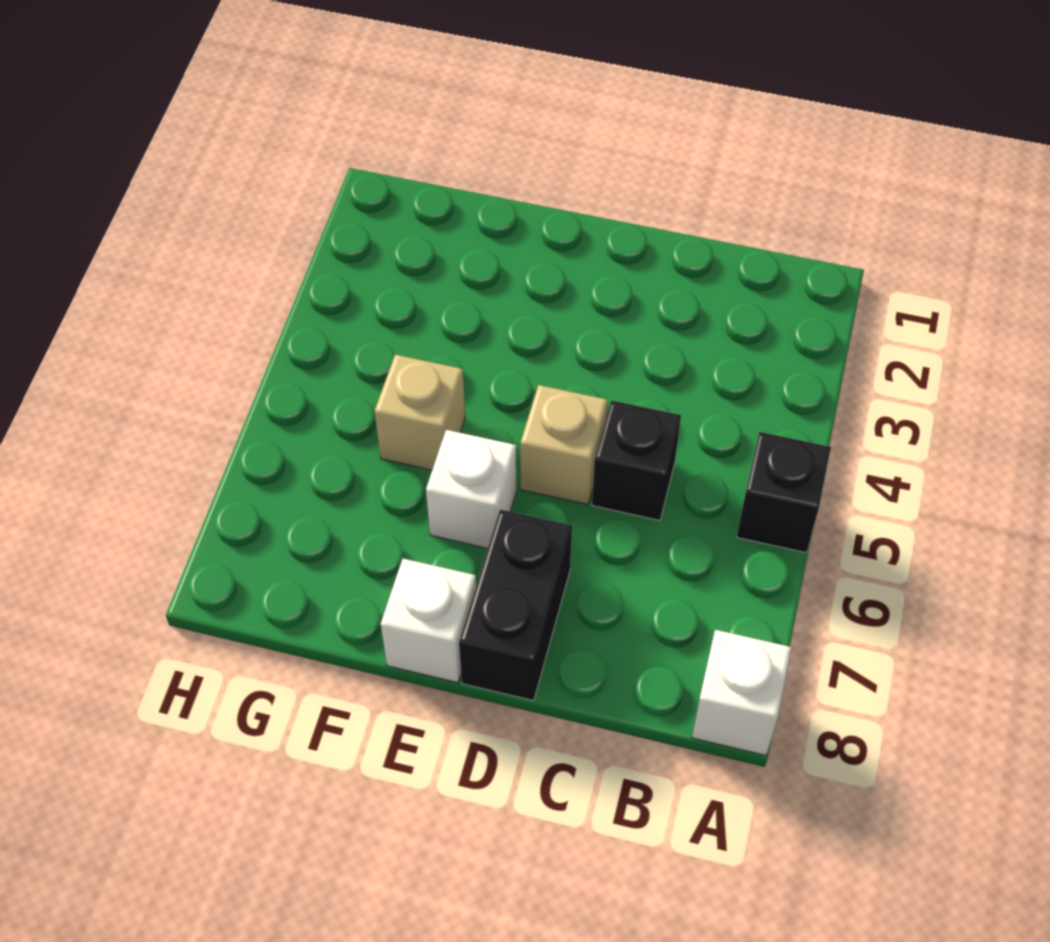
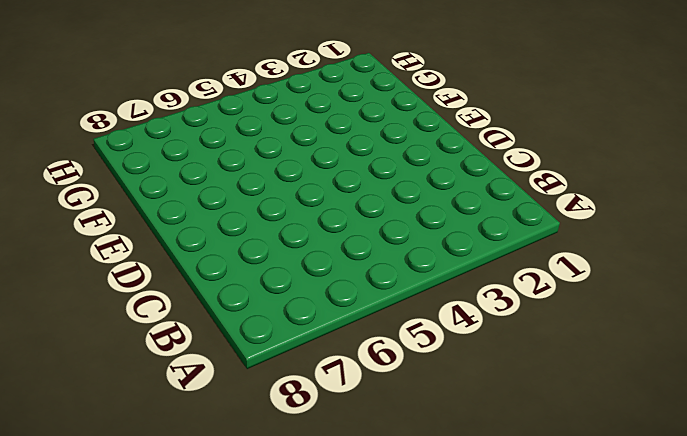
none -> black brick A5 level 1
none -> white brick A8 level 1

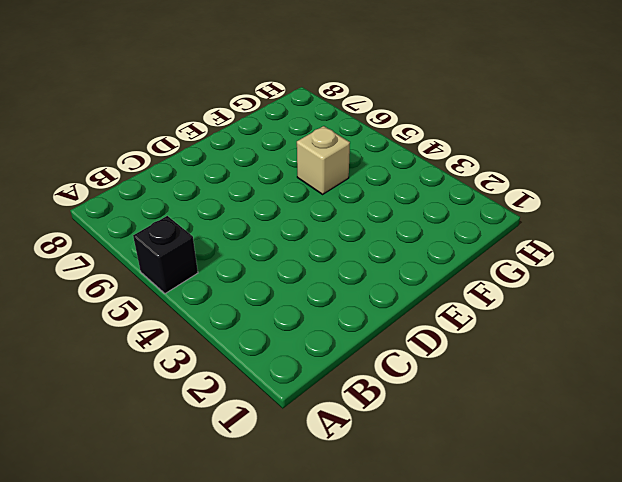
none -> white brick A8 level 1
none -> black brick C5 level 1

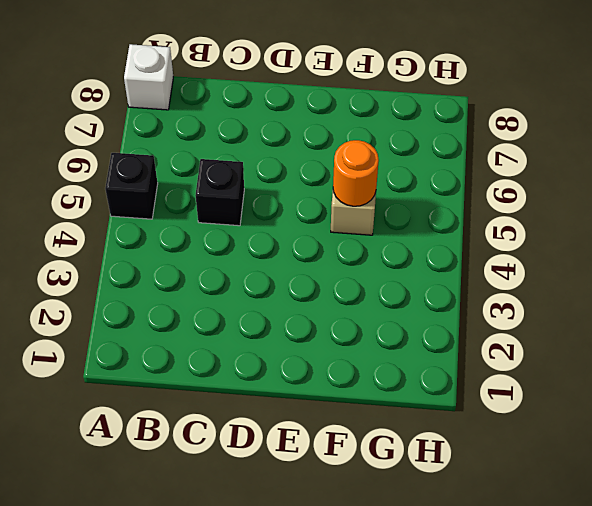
orange round brick F5 level 2 -> none
none -> tan brick D5 level 1
none -> black brick D7:D8 level 1

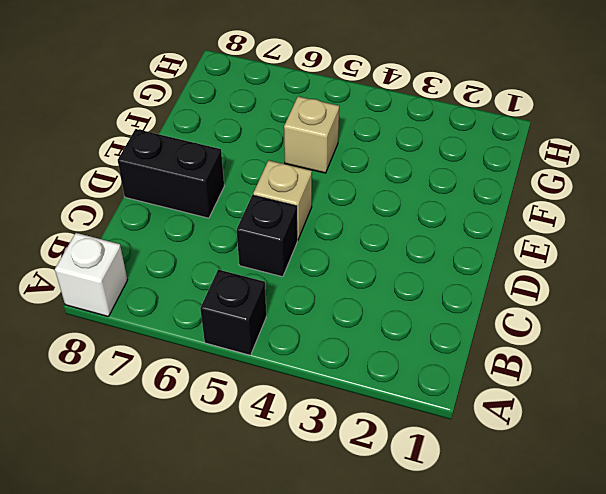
none -> white brick E6 level 1
none -> white brick E8 level 1

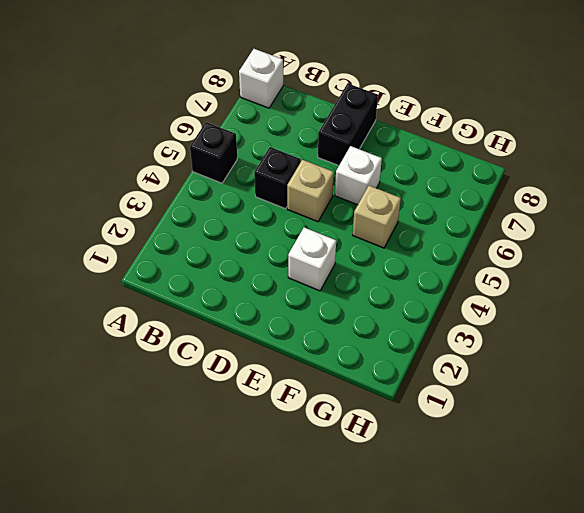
white brick E3 level 1 -> white brick E8 level 1

